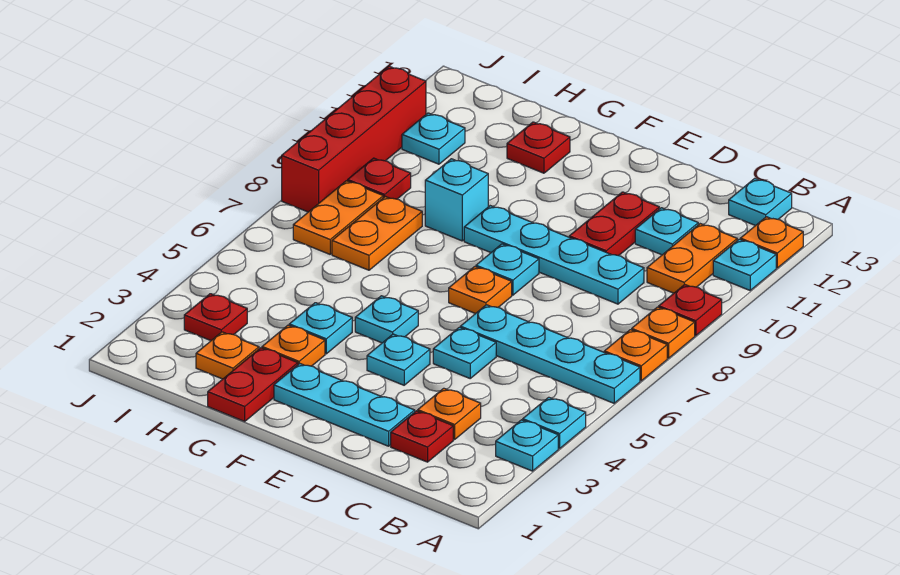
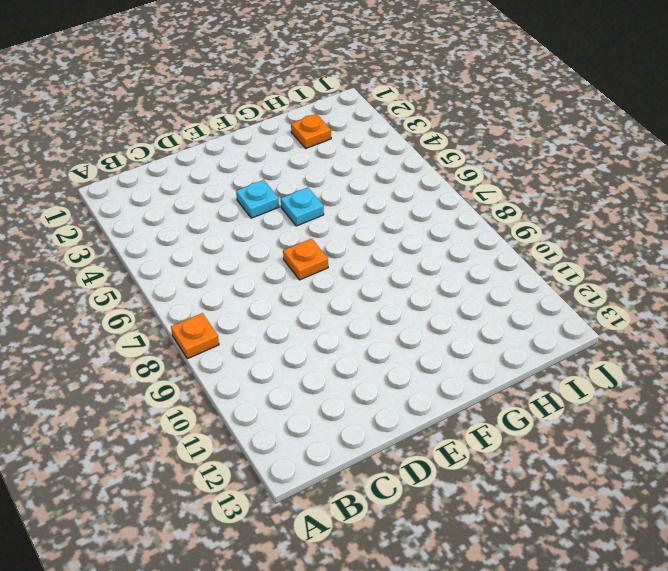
none -> cyan plate A3 level 1
none -> cyan plate A4 level 1
none -> cyan plate A6:D6 level 1
none -> orange plate A7 level 1

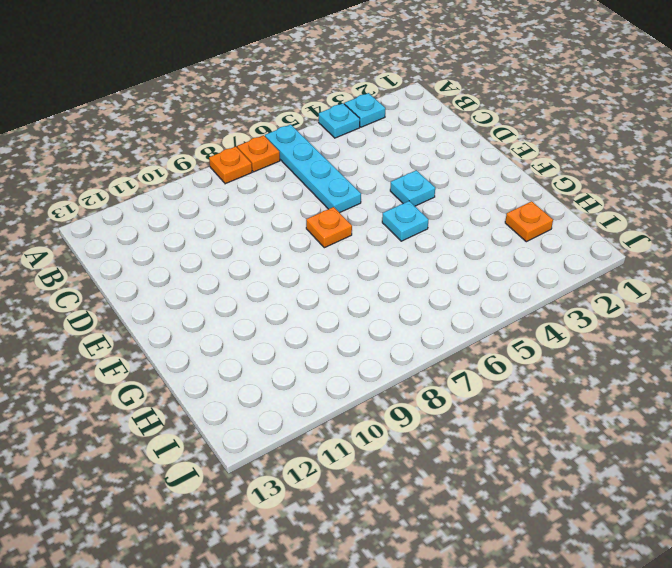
none -> red plate A9 level 1
none -> cyan plate A11 level 1
none -> orange plate A12 level 1
none -> orange plate B10:B11 level 1

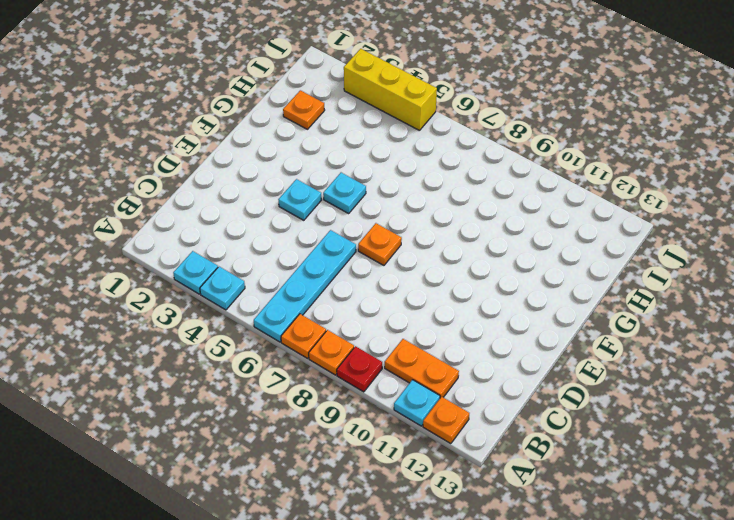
yellow brick J3:J5 level 1 -> none
none -> cyan plate B13 level 1
none -> red plate C2 level 1
none -> orange plate C3 level 1
none -> cyan plate C9:F9 level 1

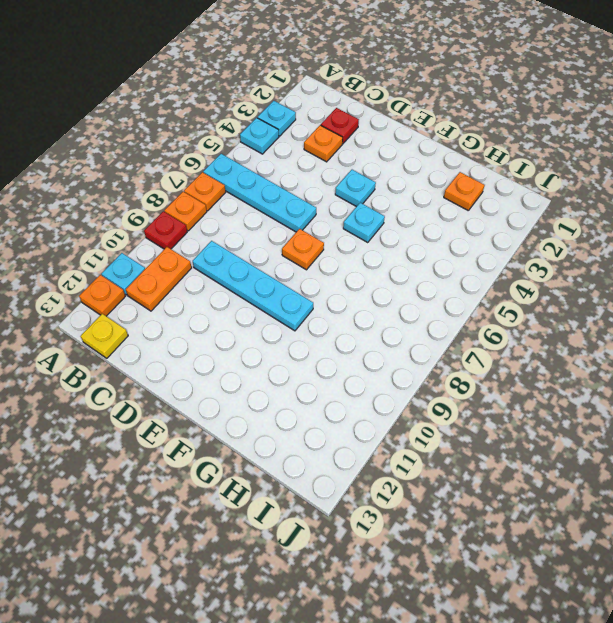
yellow plate B13 level 1 -> cyan plate B13 level 1
none -> cyan plate C11 level 1
none -> cyan plate D2:F2 level 1
none -> cyan plate D5 level 1
none -> red plate D10:D11 level 1

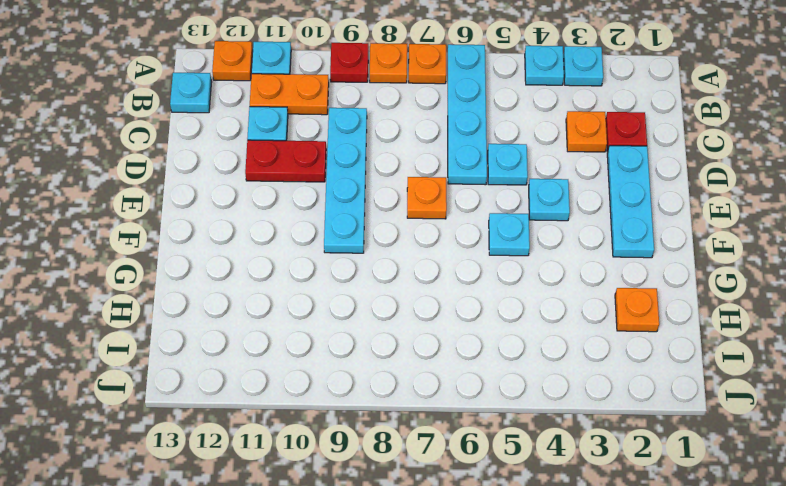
none -> cyan plate E8 level 1
none -> red plate G1:G2 level 1
none -> orange plate G3 level 1
none -> cyan plate G4 level 1

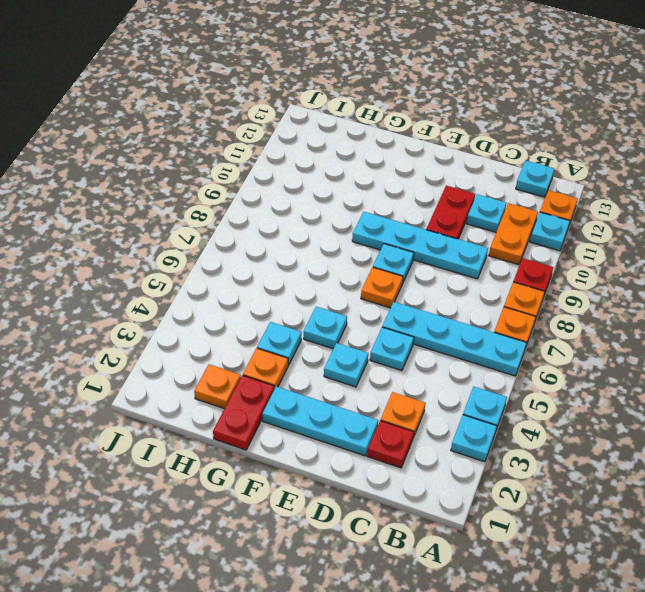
none -> cyan brick G9 level 1
none -> red plate G12 level 1
none -> orange plate H7:H8 level 1
none -> red plate I3 level 1

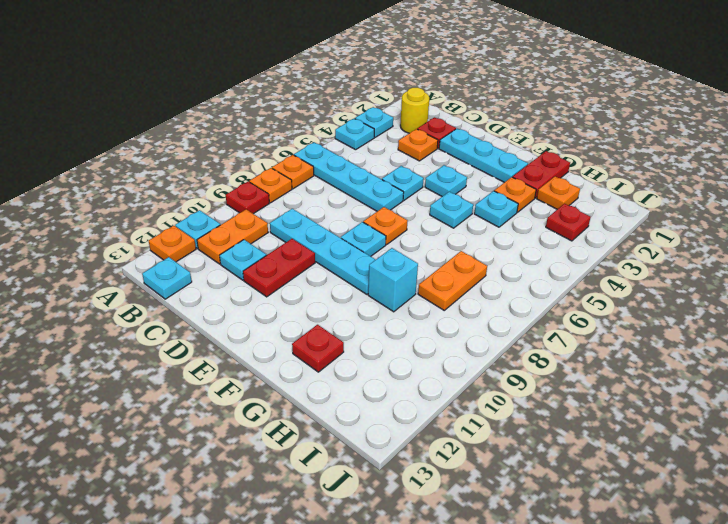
yellow round brick B2 level 1 -> none
none -> orange plate I7:I8 level 1
none -> red plate I9 level 1
none -> cyan plate I11 level 1
none -> red brick J8:J11 level 1

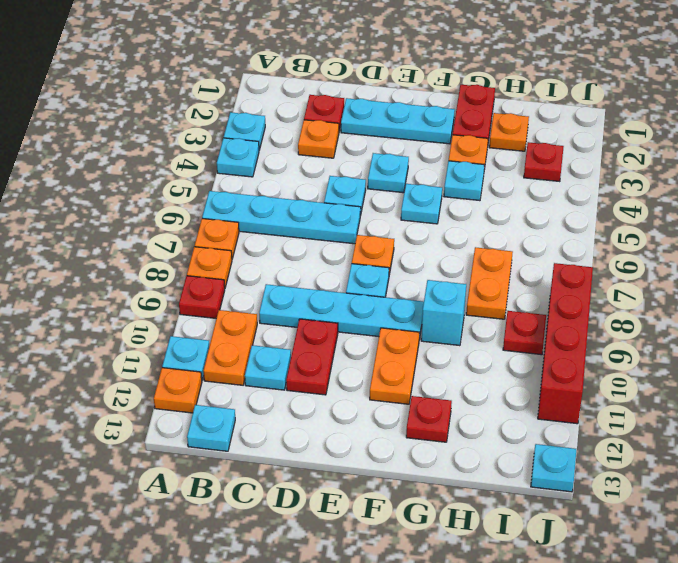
orange plate F10:F11 level 1 -> orange plate I7:I8 level 1
cyan plate J13 level 1 -> cyan plate I11 level 1

